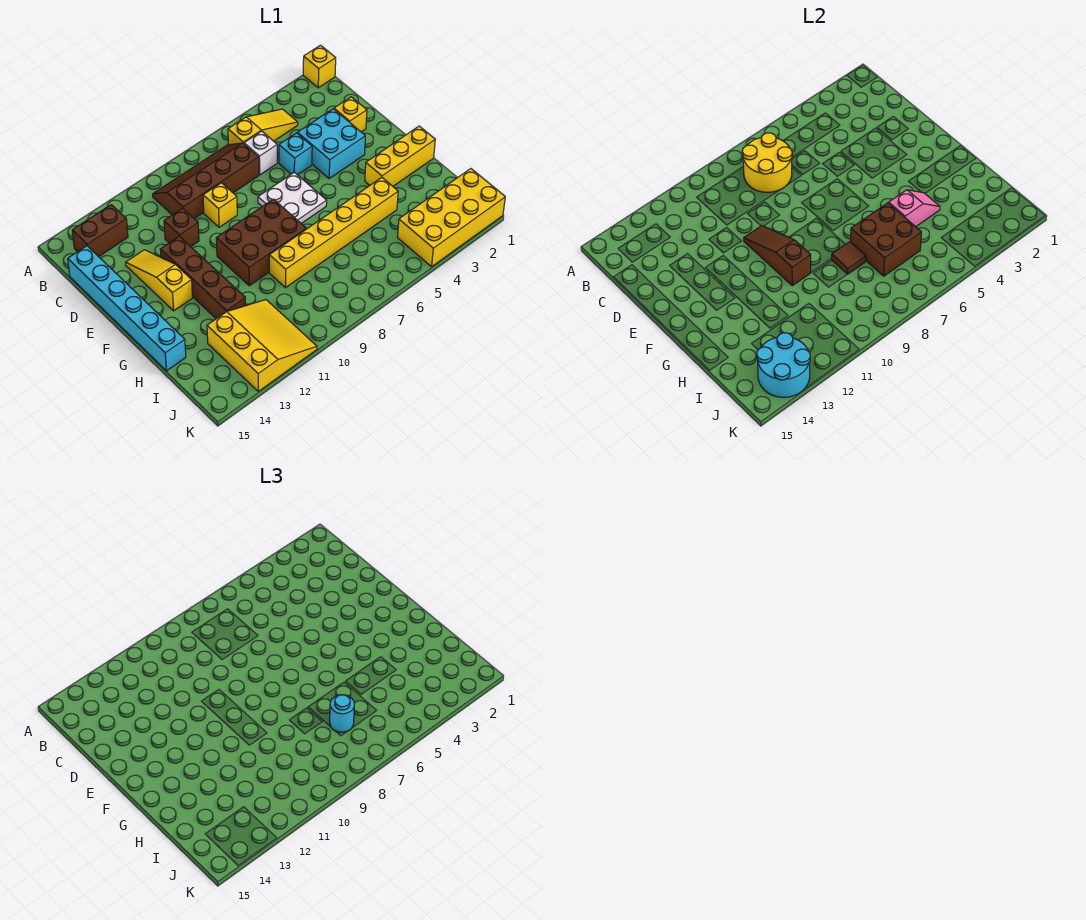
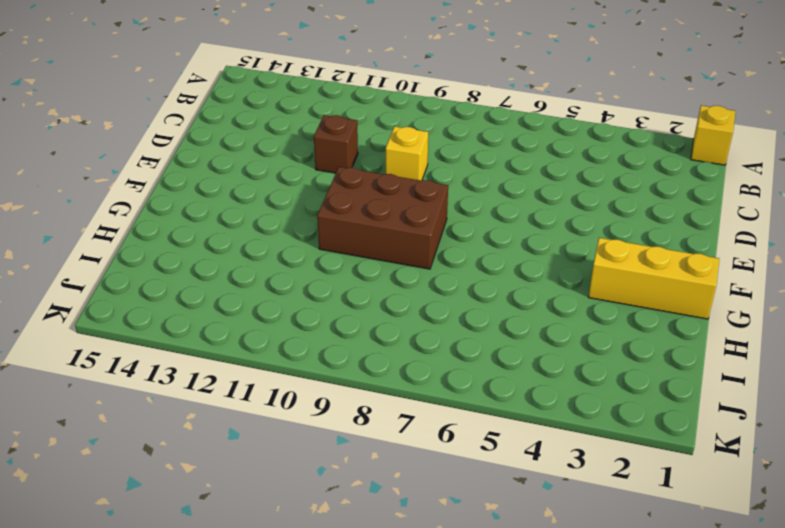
none -> yellow slope B4:B6 level 1 top 6
none -> brown slope B7:C10 level 1 top C
none -> brown brick B13:B14 level 1

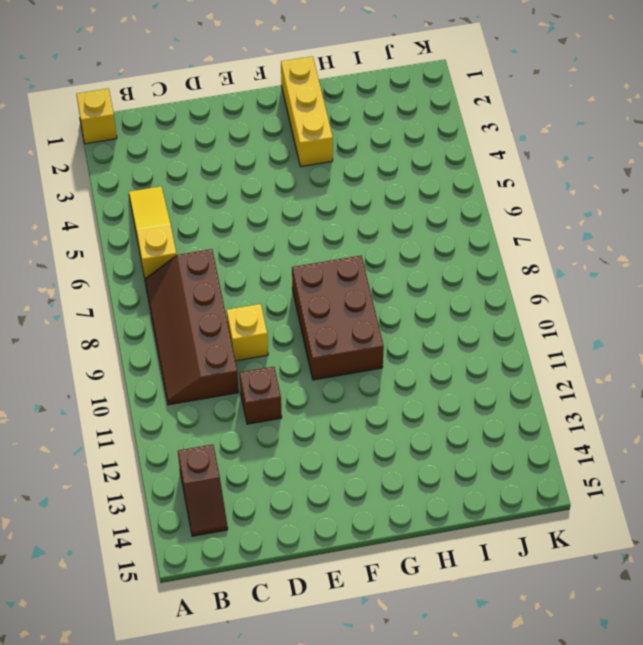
brown slope B13:B14 level 1 top 13 -> brown brick B13:B14 level 1
none -> white brick C6 level 1
none -> cyan brick C15:H15 level 1
none -> yellow brick D2 level 1

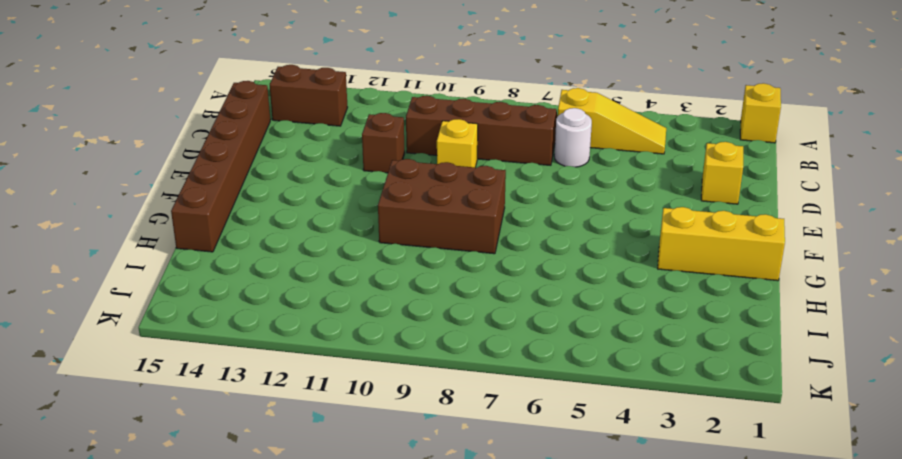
white round brick C6 level 1 -> white brick C6 level 1
brown brick C15:H15 level 1 -> cyan brick C15:H15 level 1
none -> cyan brick D3:E4 level 1
none -> cyan brick D5 level 1
none -> yellow slope D13:F13 level 1 top F

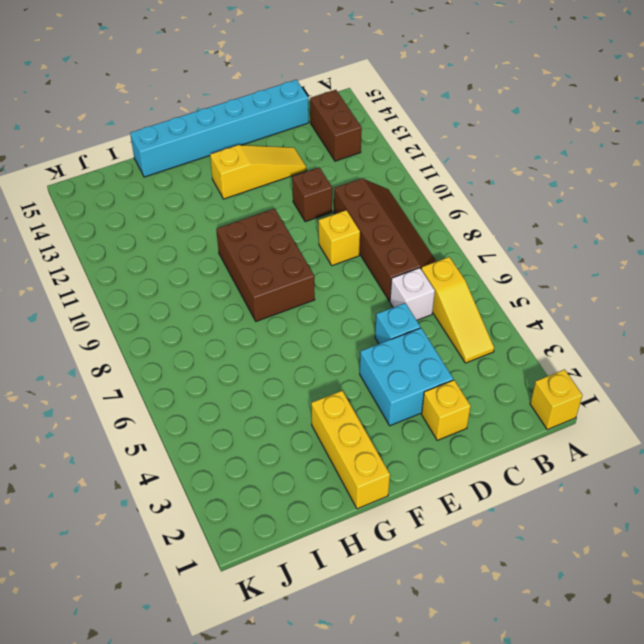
none -> white plate E6:F7 level 1
none -> brown brick E12:H12 level 1
none -> yellow brick H4:H9 level 1

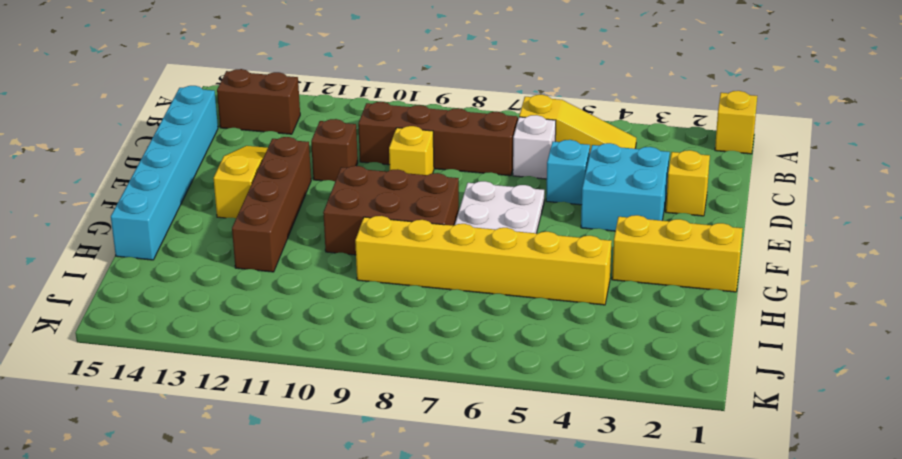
none -> yellow slope I11:K13 level 1 top 13
none -> yellow brick J1:K4 level 1
none -> yellow round brick B7:C8 level 2

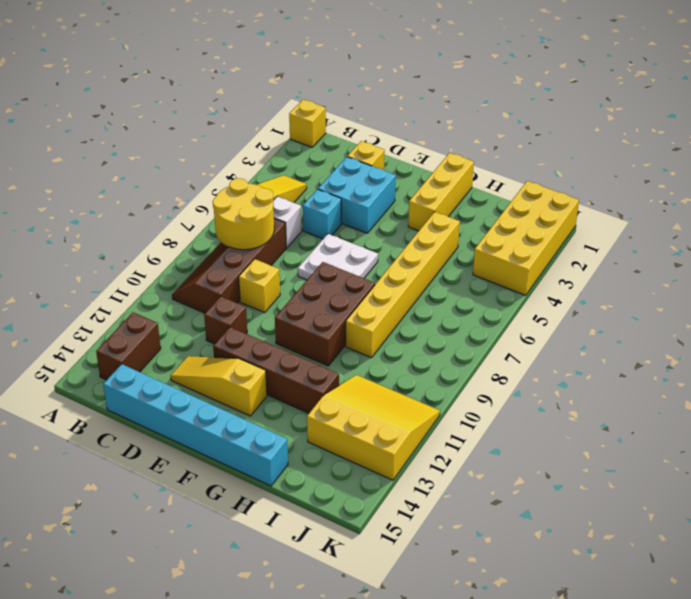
none -> brown slope E10:G10 level 2 top G
none -> pink slope H4:H5 level 2 top 5
none -> brown brick H6:I7 level 2

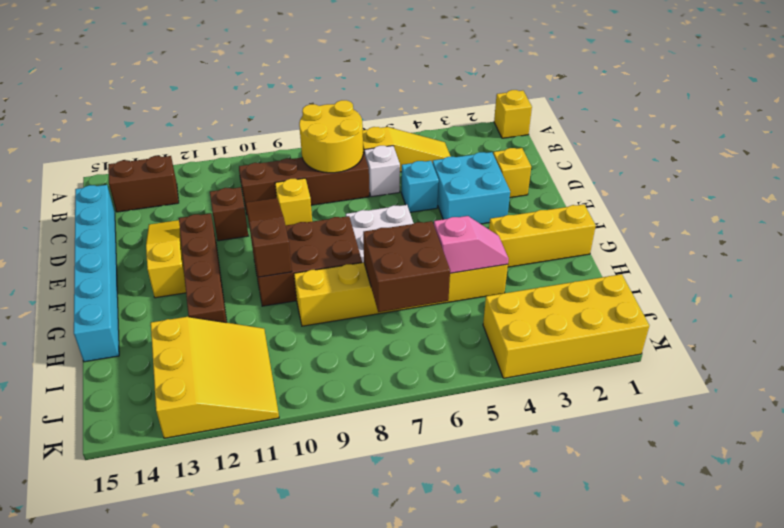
none -> brown tile H8 level 2
none -> cyan round brick J13:K14 level 2
none -> cyan round brick I7 level 3

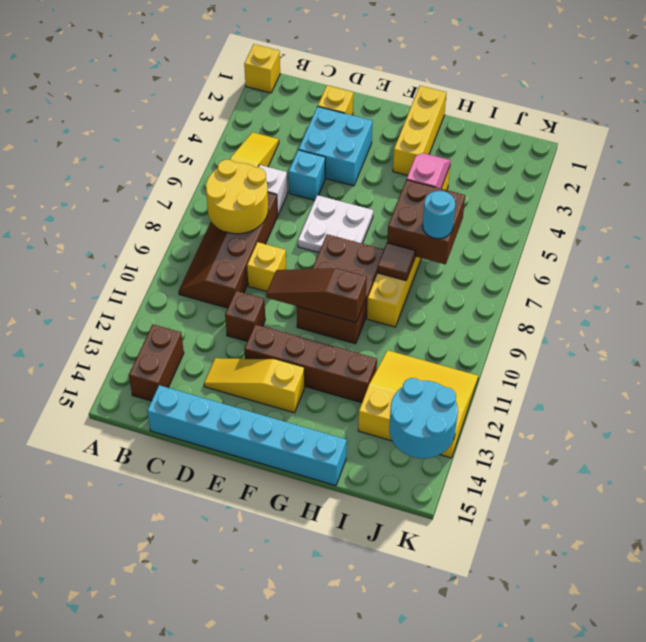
none -> yellow brick J1:K4 level 1

